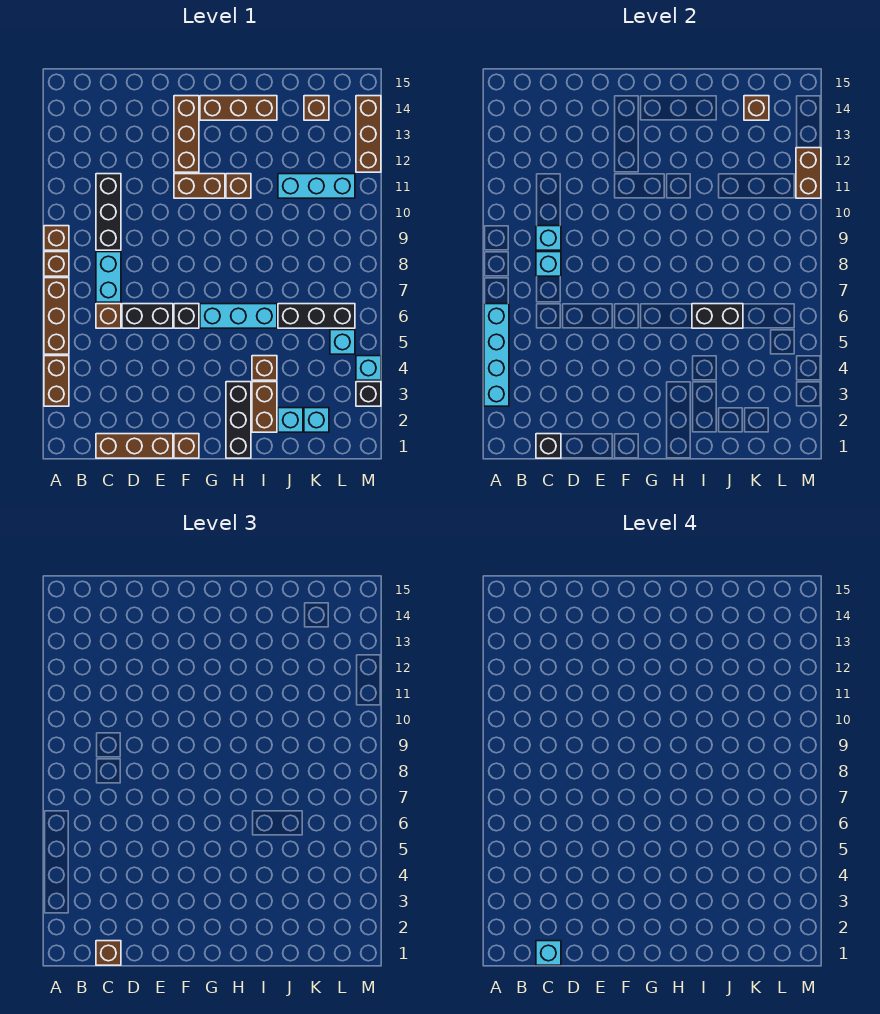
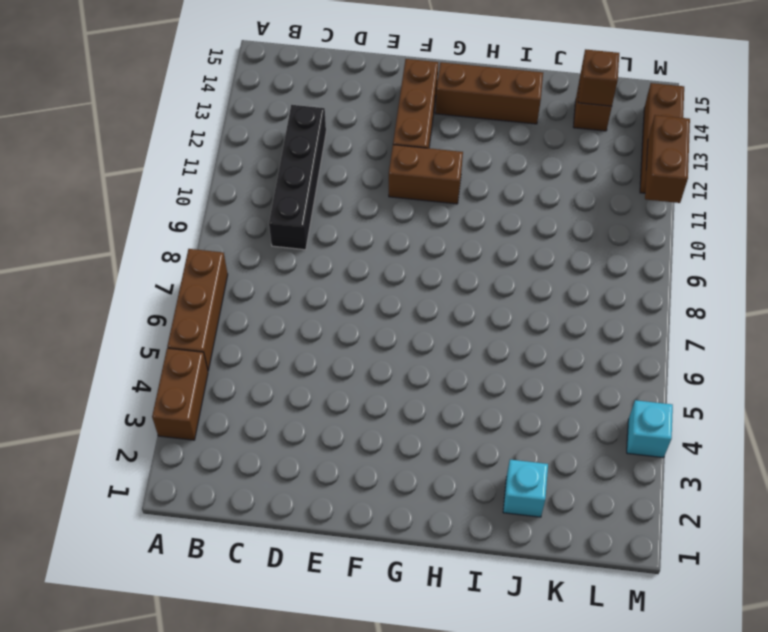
black brick C9:C12 level 1 -> black brick C9:C11 level 1
none -> brown brick A8 level 1
none -> brown brick A9 level 1
none -> brown brick C1:E1 level 1
none -> brown brick C6 level 1

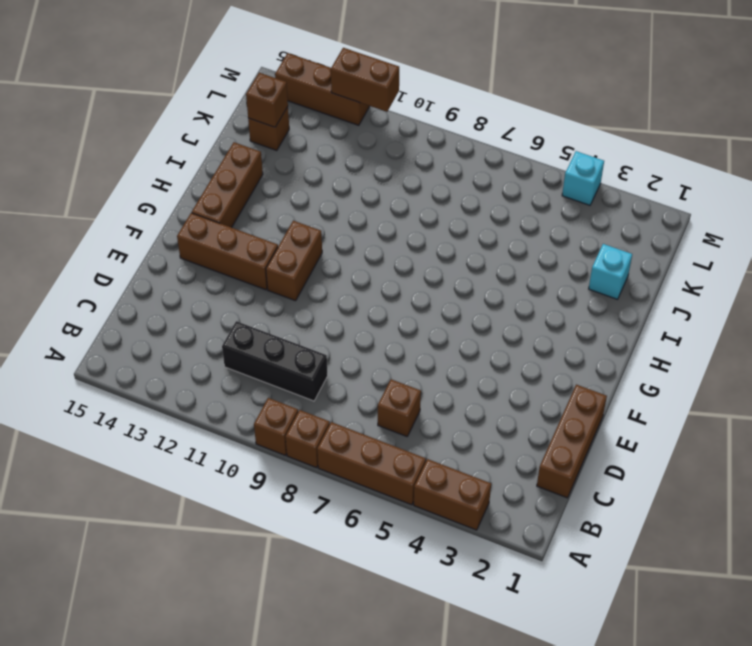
none -> cyan brick C7:C8 level 1
none -> black brick D6:E6 level 1
none -> brown brick F1 level 1
none -> black brick F6 level 1

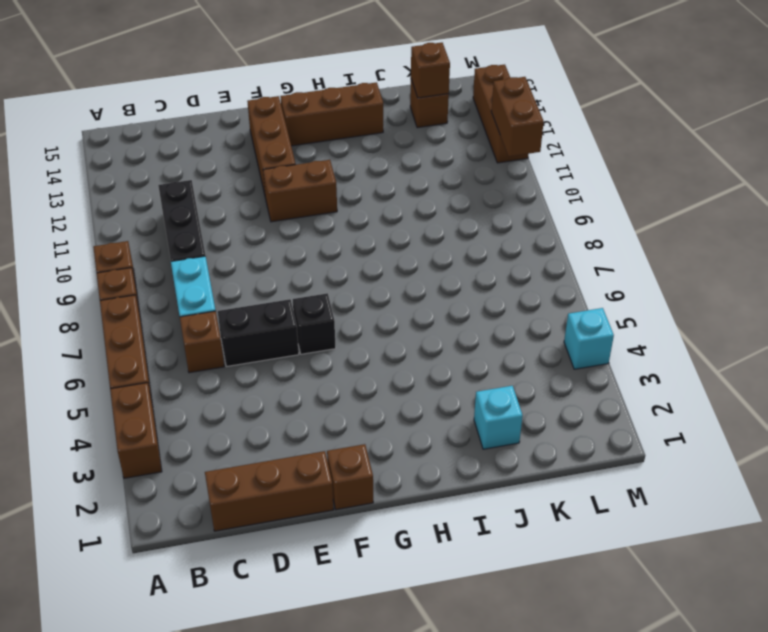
none -> cyan brick G6:I6 level 1
none -> black brick H1:H3 level 1
none -> brown brick H11 level 1
none -> brown brick I2:I3 level 1

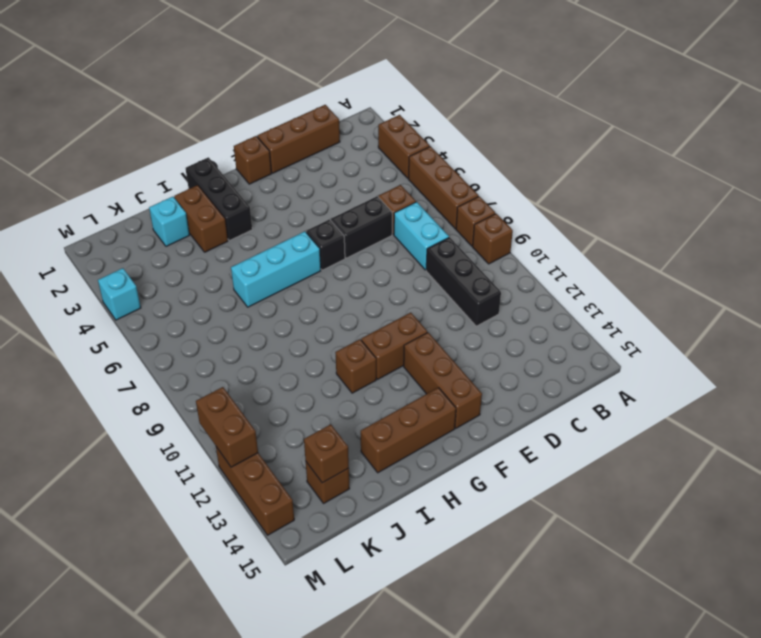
none -> brown brick I4 level 1
none -> black brick J6:L6 level 1
none -> cyan brick J11:L11 level 1
none -> cyan brick K2 level 1

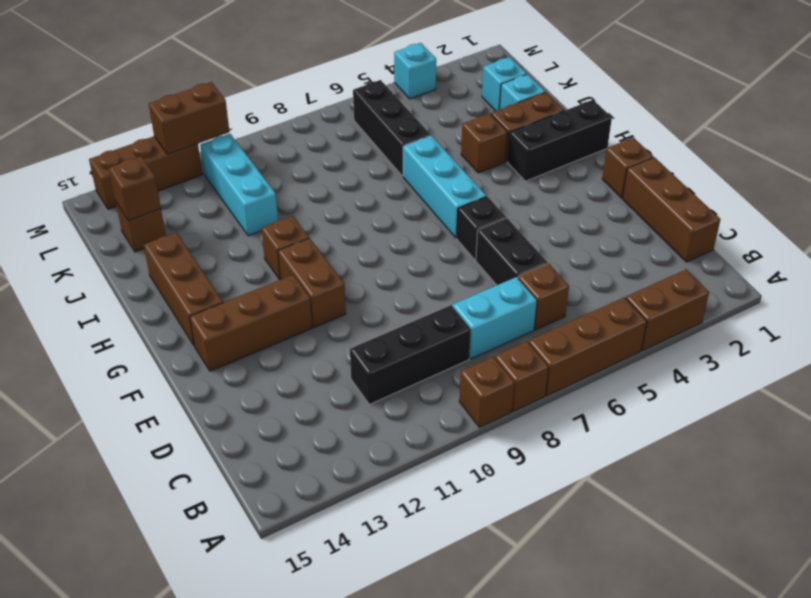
none -> cyan brick L5 level 1
none -> black brick M3 level 1
none -> cyan brick A3:A6 level 2
none -> black brick C1 level 2

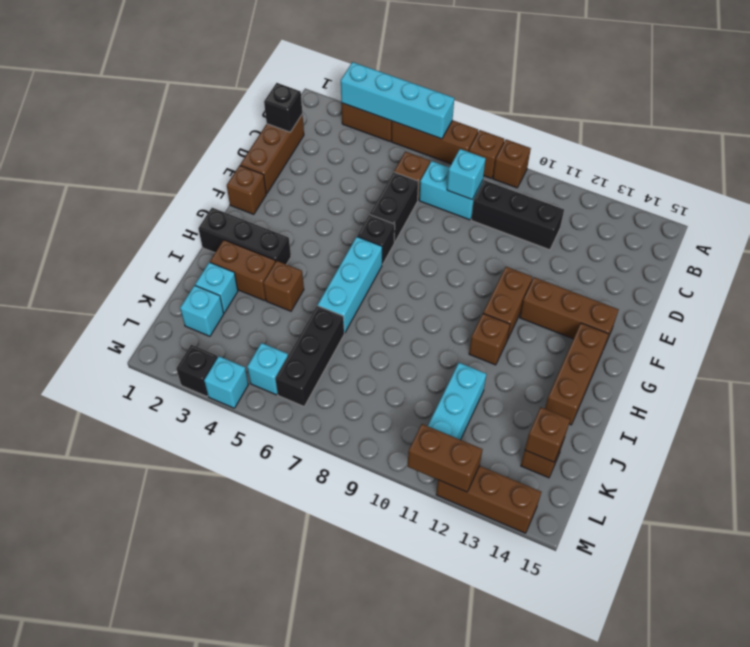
none -> cyan brick C9 level 2
none -> black brick I6:J6 level 2
none -> brown brick C1 level 3
none -> cyan brick C1 level 4

